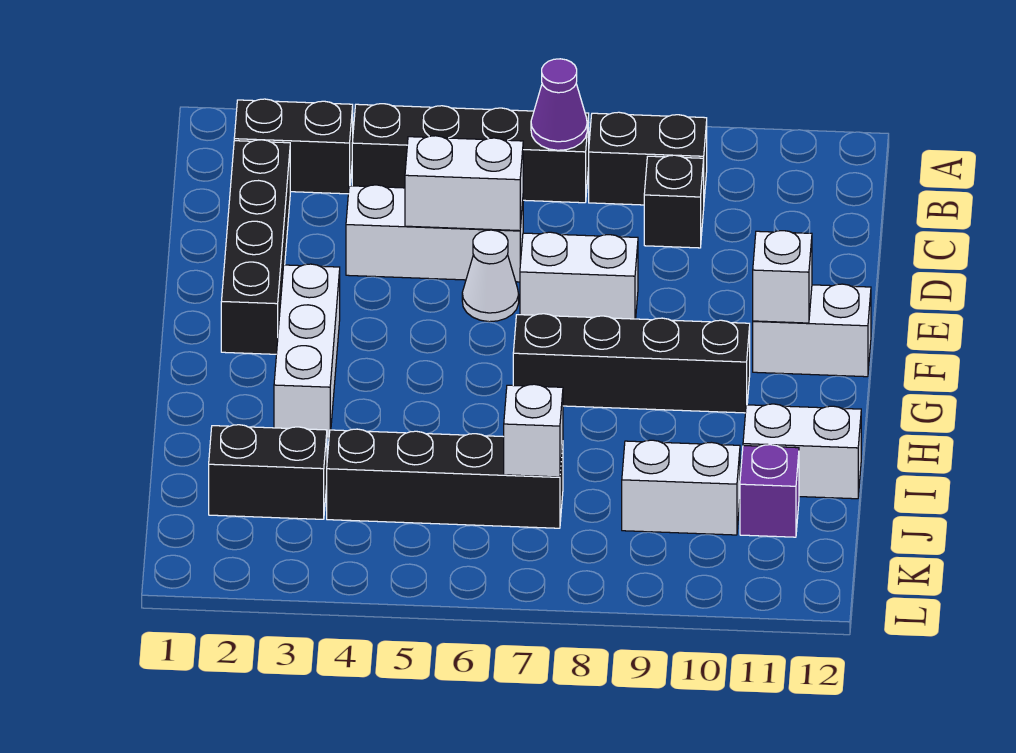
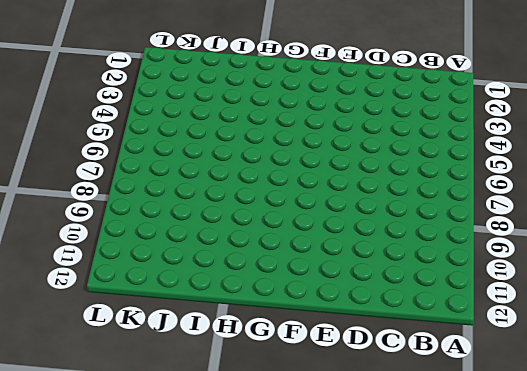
none -> black brick B2:B3 level 1
none -> black brick B4:B7 level 1
none -> black brick B8:B9 level 1

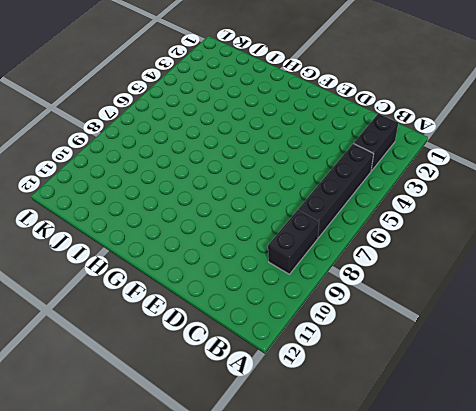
none -> black brick C2:F2 level 1
none -> black brick C9 level 1
none -> white brick D4:D6 level 1

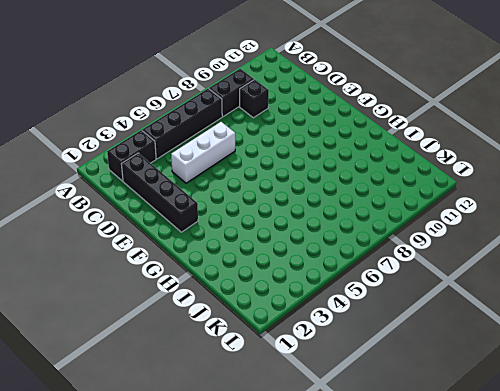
none -> white cone E6 level 1
none -> white brick E7:E8 level 1
none -> white brick F3:H3 level 1

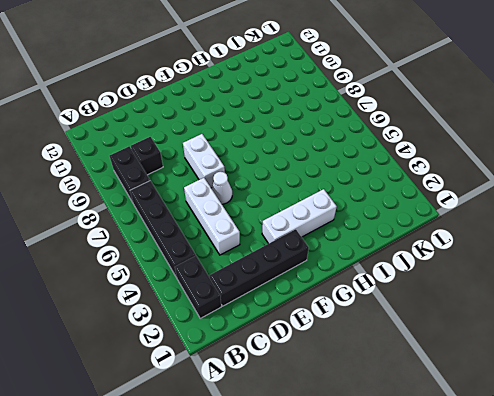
none -> white brick F11:F12 level 1
none -> black brick G7:G10 level 1
none -> white brick I11:I12 level 1

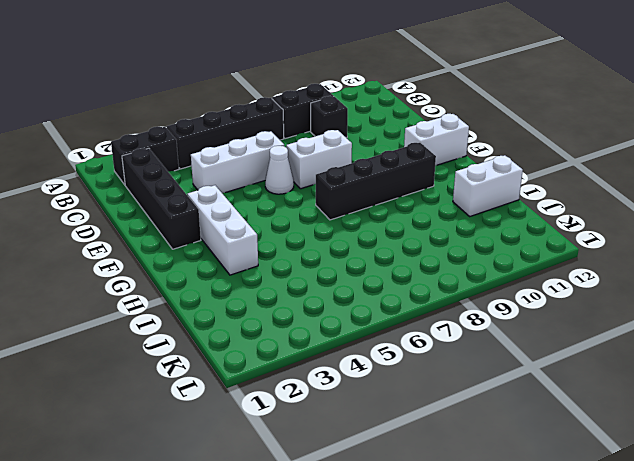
none -> black brick J2:J3 level 1
none -> black brick J4:J7 level 1
none -> white brick J9:J10 level 1

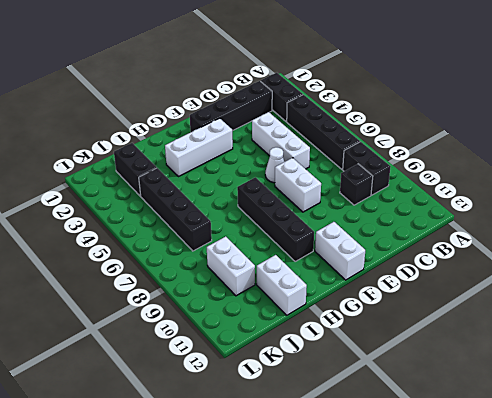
none -> purple brick J11 level 1
none -> purple cone B7 level 2
none -> white brick D5:D6 level 2

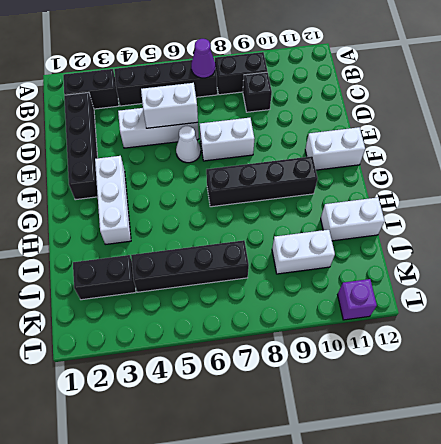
purple brick L11 level 1 -> purple brick J11 level 1
none -> white brick F11 level 2
none -> white brick J7 level 2

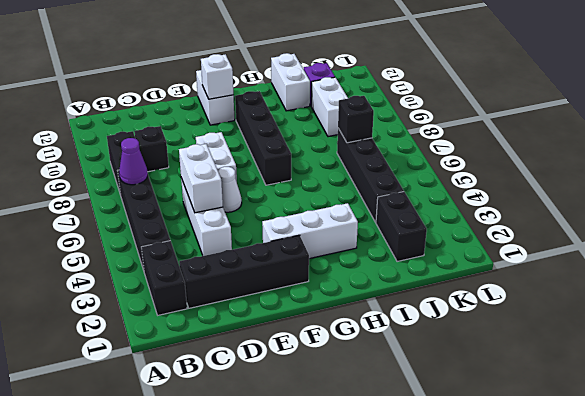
black brick J7 level 2 -> white brick J7 level 2

